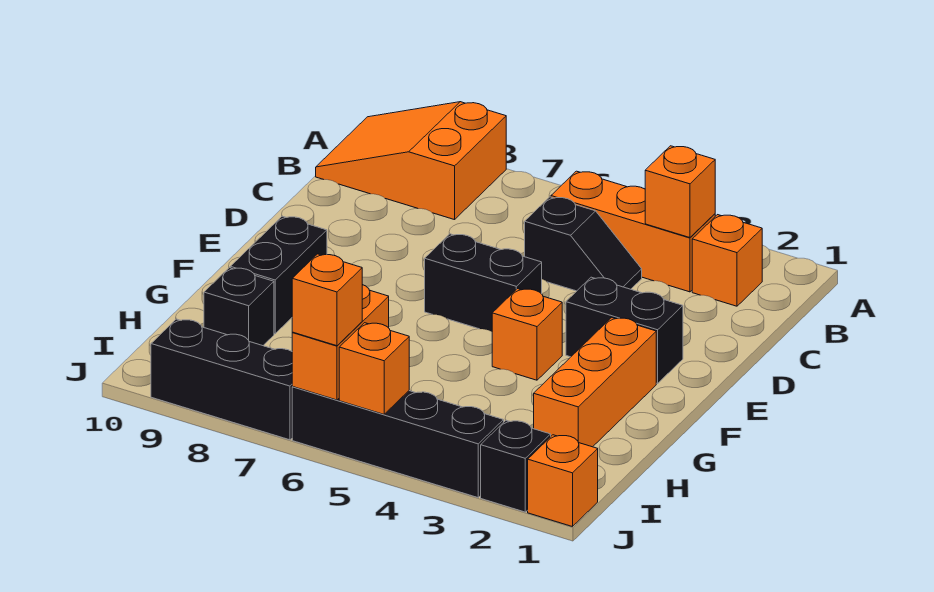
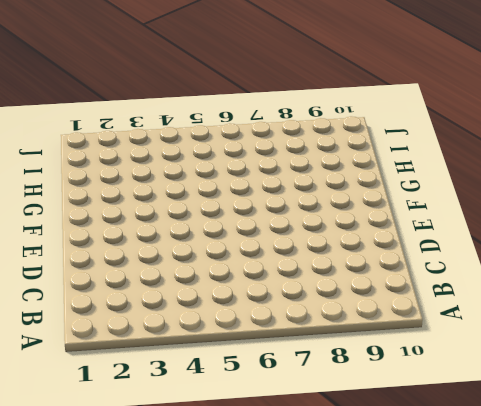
none -> orange slope A8:B10 level 1 top 8
none -> orange brick B2 level 1
none -> orange brick B3:B5 level 1

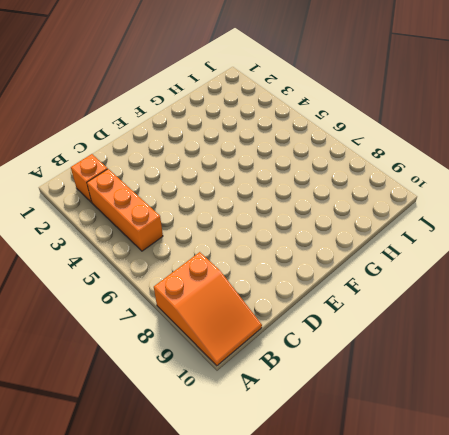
none -> black slope C4:C5 level 1 top 5
none -> black brick E2:E3 level 1
none -> black brick E5:E6 level 1

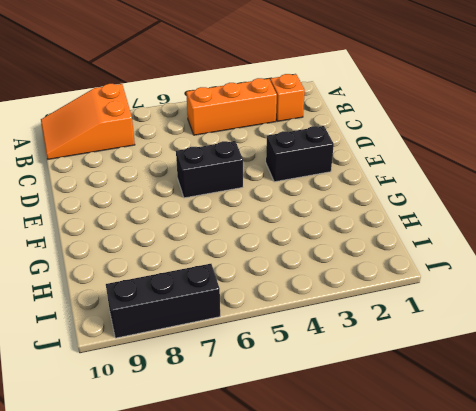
none -> black slope C4:C5 level 1 top 5
none -> orange brick F2:H2 level 1
none -> orange brick F4 level 1

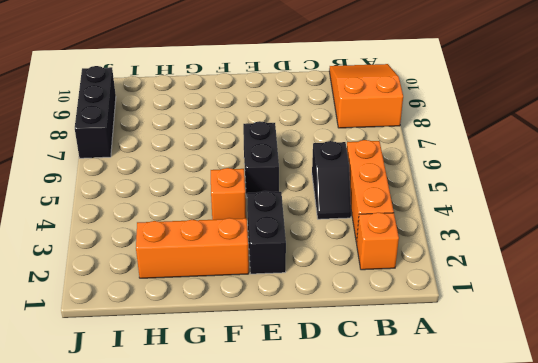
none -> black brick F9:G9 level 1
none -> black brick H9 level 1
none -> orange brick J1 level 1

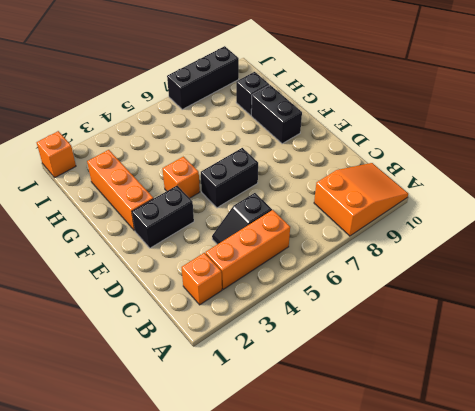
none -> black brick J2 level 1
none -> black brick J3:J6 level 1
none -> orange brick B3 level 2

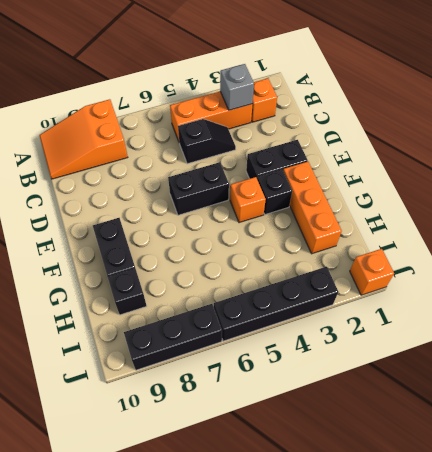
grey brick B3 level 2 -> orange brick B3 level 2
black brick F3 level 1 -> black brick J2 level 1
none -> orange brick I6:J6 level 2
none -> orange brick J5 level 2
none -> orange brick J6 level 3

